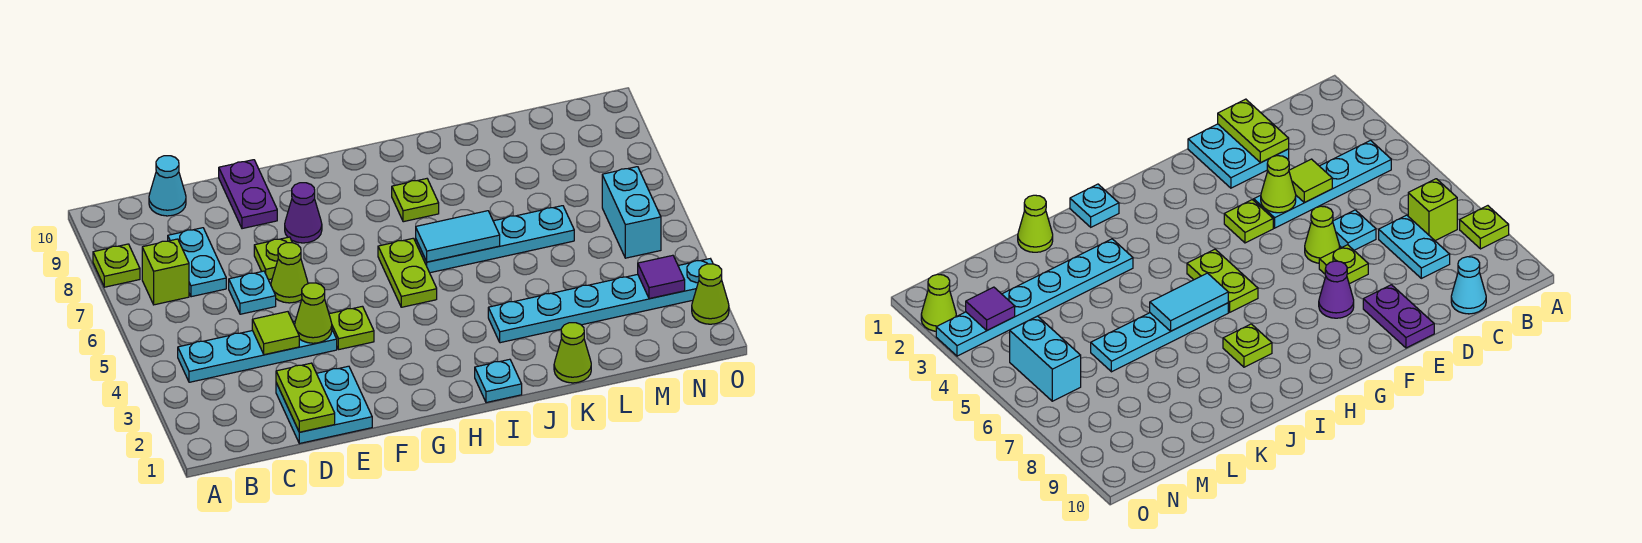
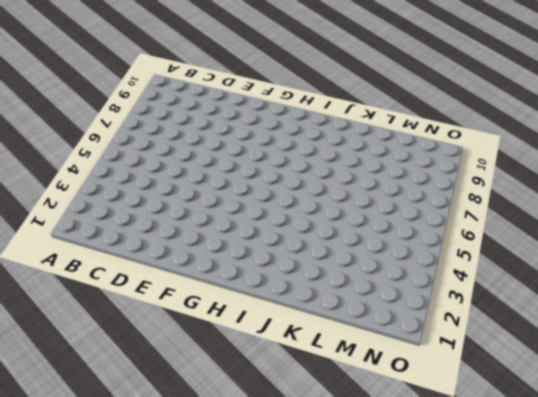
none -> lime plate A8 level 1
none -> cyan plate B4:E4 level 1
none -> lime brick B7 level 1

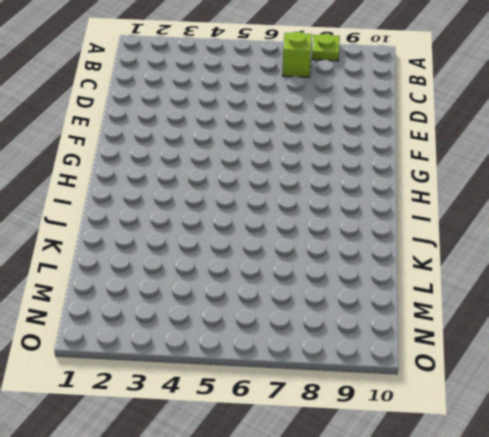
none -> cyan plate B4:E4 level 1
none -> cyan plate C7:C8 level 1
none -> cyan cone C10 level 1

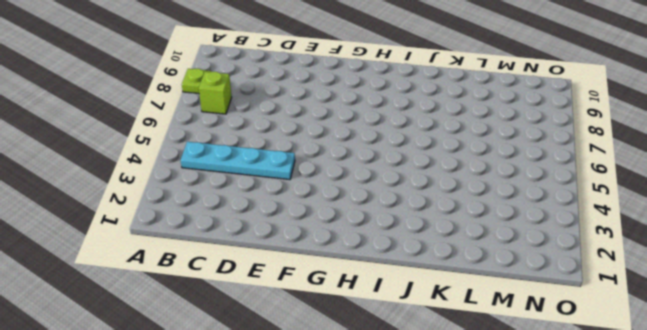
none -> cyan plate C7:C8 level 1
none -> cyan cone C10 level 1
none -> cyan plate D1:E2 level 1

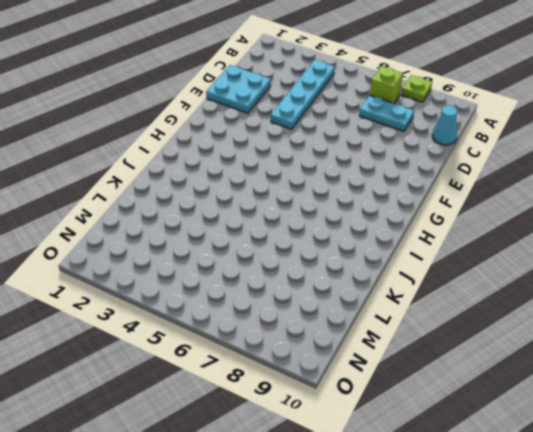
none -> cyan plate D6 level 1
none -> lime cone E6 level 1
none -> lime plate E7 level 1

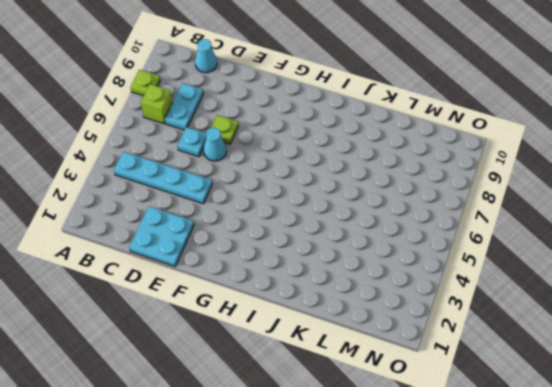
cyan cone E6 level 1 -> lime cone E6 level 1
none -> purple plate E9:E10 level 1
none -> lime plate F4 level 1
none -> purple cone F8 level 1

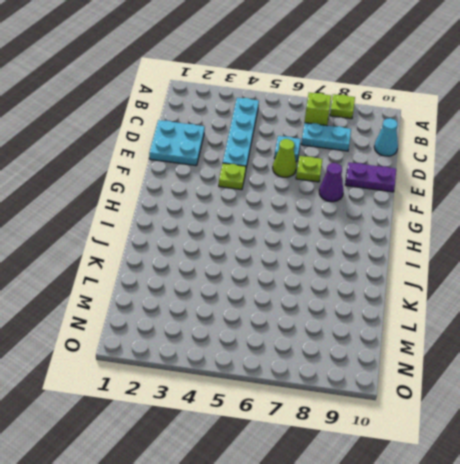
none -> lime plate H5:H6 level 1
none -> cyan plate I1 level 1
none -> cyan plate I6:L6 level 1

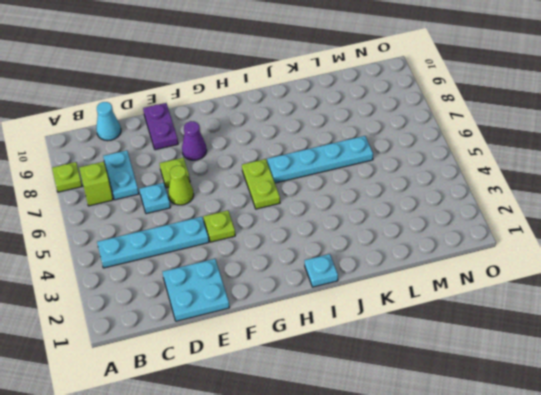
none -> lime plate I8 level 1
none -> cyan plate J3:O3 level 1
none -> lime cone K1 level 1

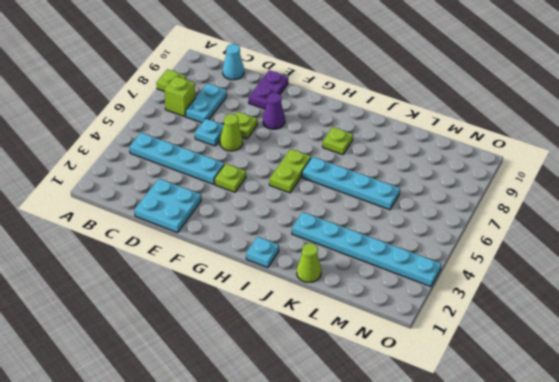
none -> cyan brick N5:N6 level 1
none -> lime cone O2 level 1
none -> lime plate D1:D2 level 2

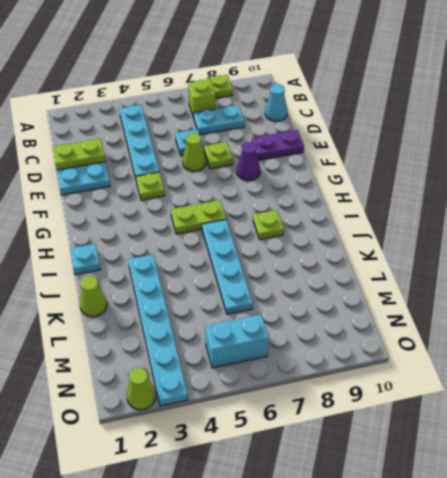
none -> lime tile D4 level 2
none -> lime cone E4 level 2
none -> cyan tile I6:J6 level 2

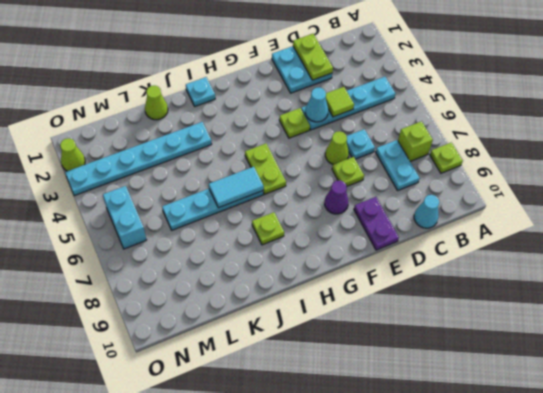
cyan cone E4 level 2 -> lime cone E4 level 2
none -> purple tile N3 level 2

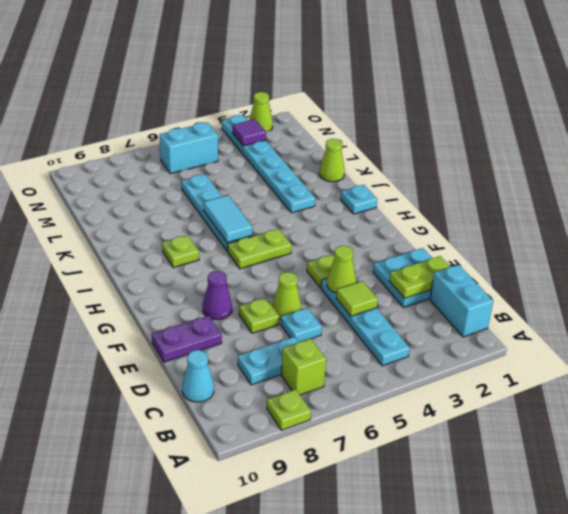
cyan brick B1:C1 level 1 -> none

